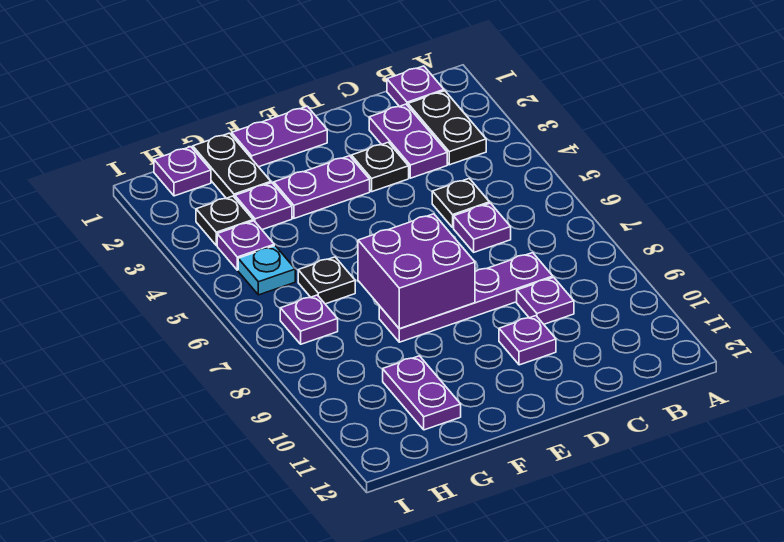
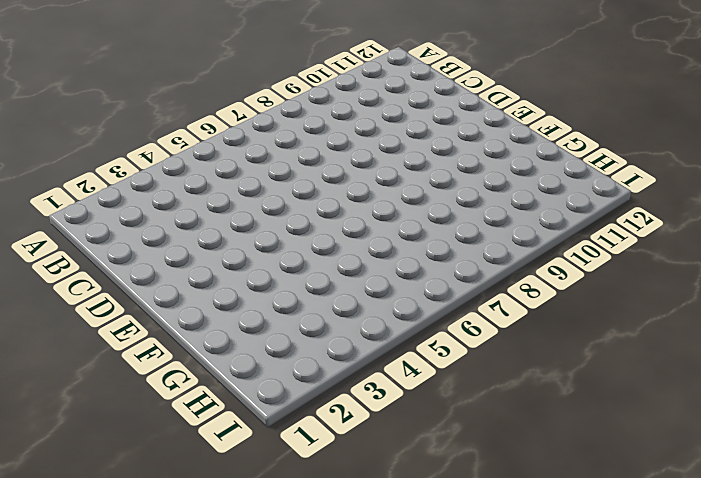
none -> purple plate B1 level 1
none -> black plate B2:B3 level 1
none -> purple plate C2:C3 level 1

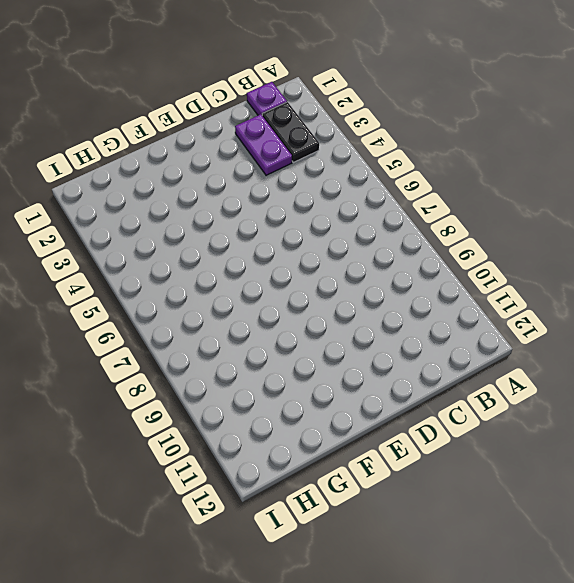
none -> black plate C5 level 1
none -> purple plate C6 level 1
none -> purple plate C8:F8 level 1

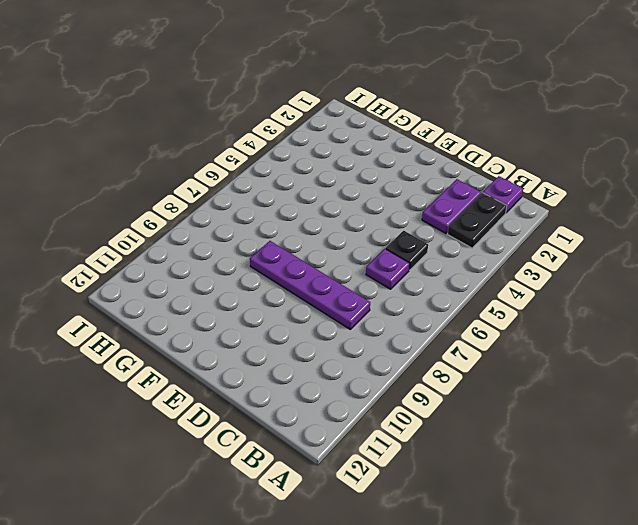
none -> purple plate C9 level 1
none -> black plate D3 level 1
none -> purple plate D10 level 1

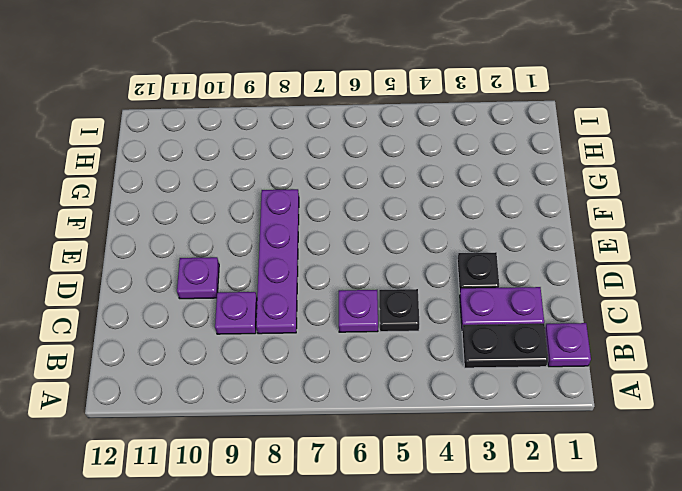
none -> purple plate E1:F1 level 1
none -> purple plate E3:F3 level 1
none -> black plate G1:G2 level 1

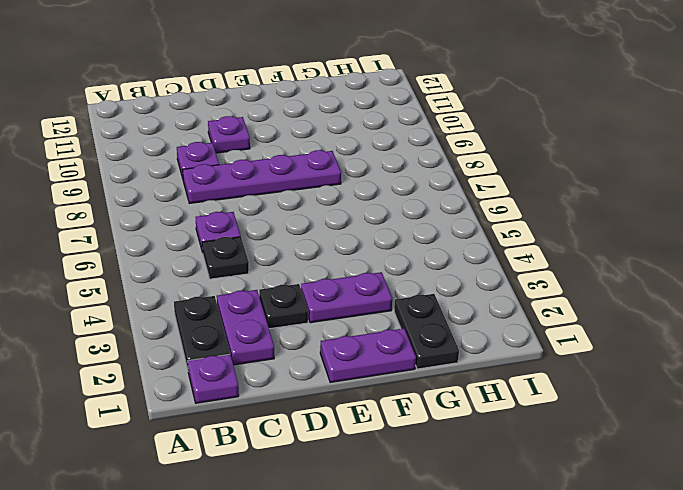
none -> purple plate G3 level 1
none -> black plate G6 level 1
none -> purple plate G10:G11 level 1

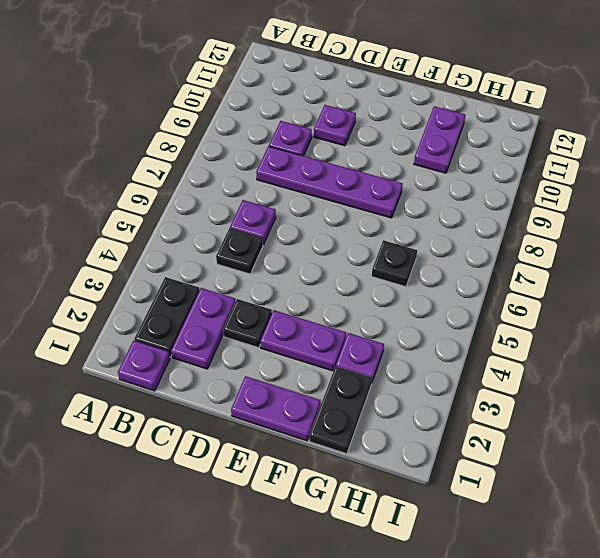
none -> purple plate H1 level 1
none -> black plate H3 level 1
none -> purple plate H4 level 1

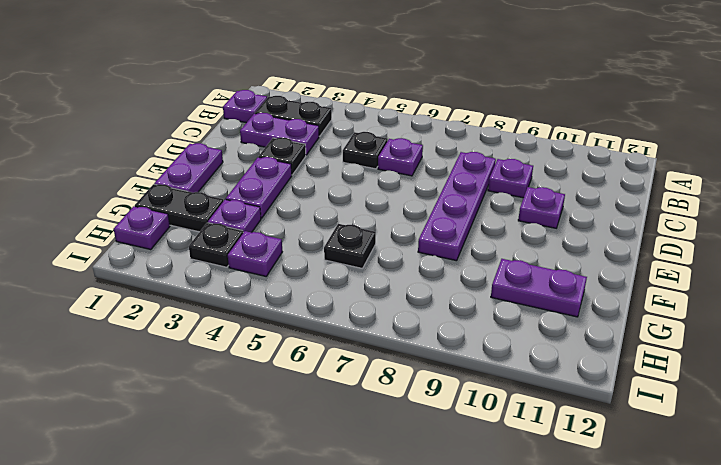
none -> cyan plate H5 level 1
none -> purple plate H7 level 1
none -> purple brick E7:F8 level 2

